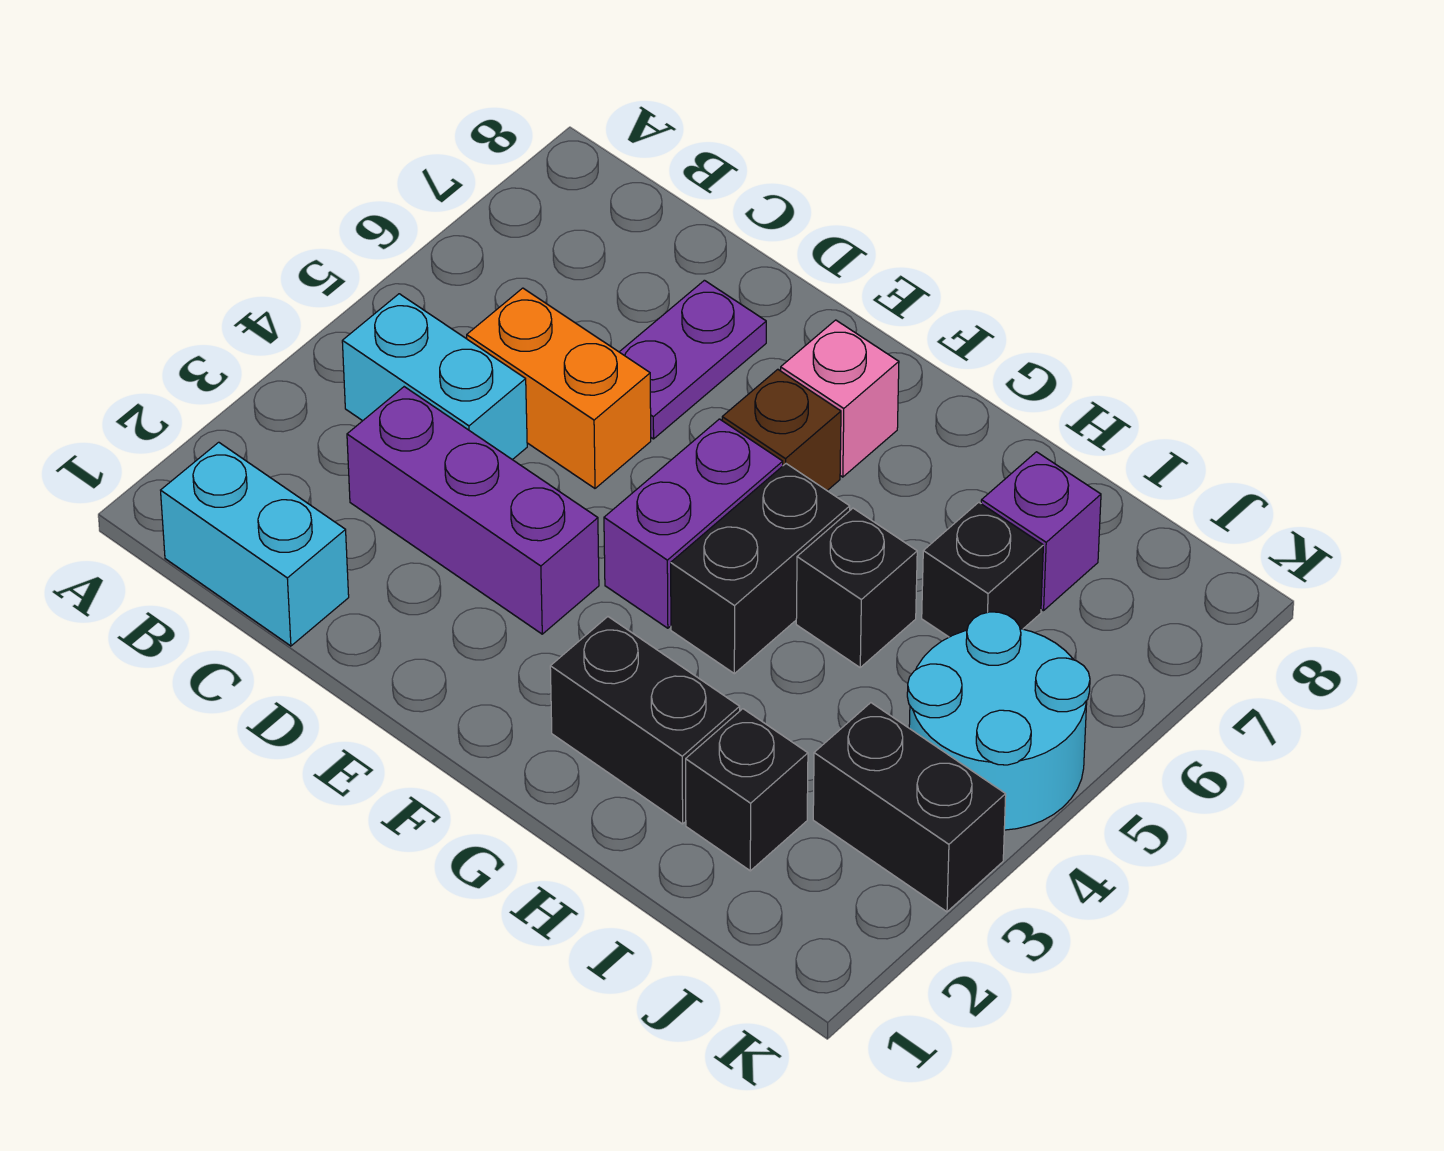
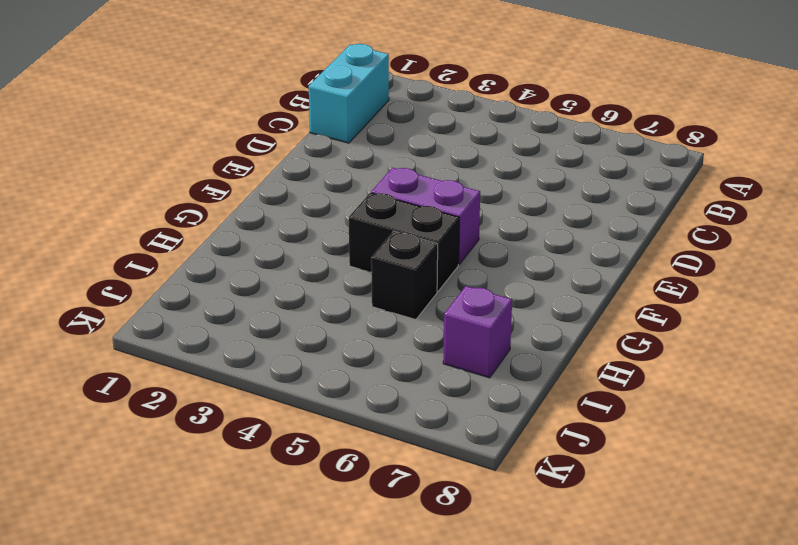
none -> cyan brick B4:C4 level 1
none -> purple brick C3:E3 level 1
none -> orange brick C5:D5 level 1

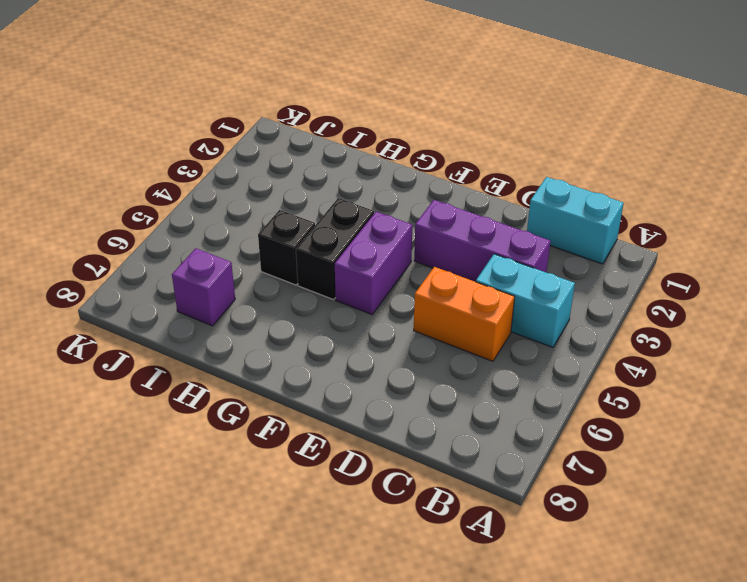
none -> purple plate D6:D7 level 1
none -> brown brick F6 level 1
none -> pink brick F7 level 1

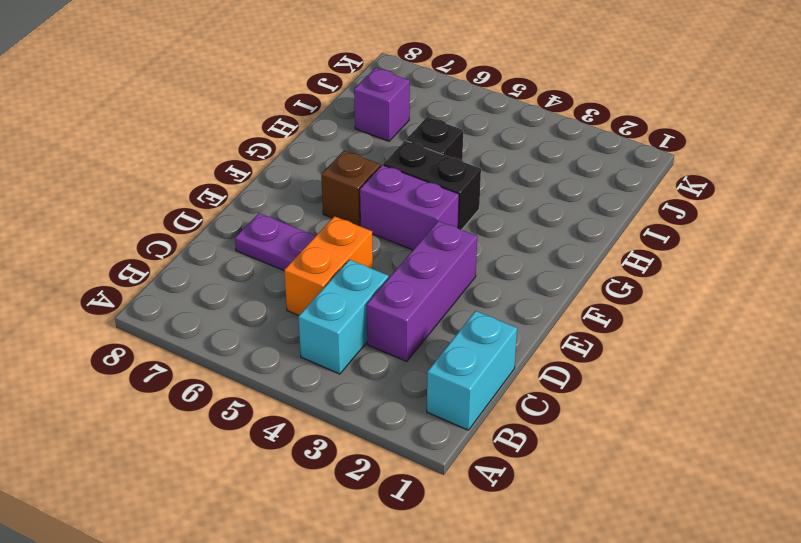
none -> pink brick F7 level 1
none -> black brick G2:H2 level 1
none -> black brick I2 level 1

